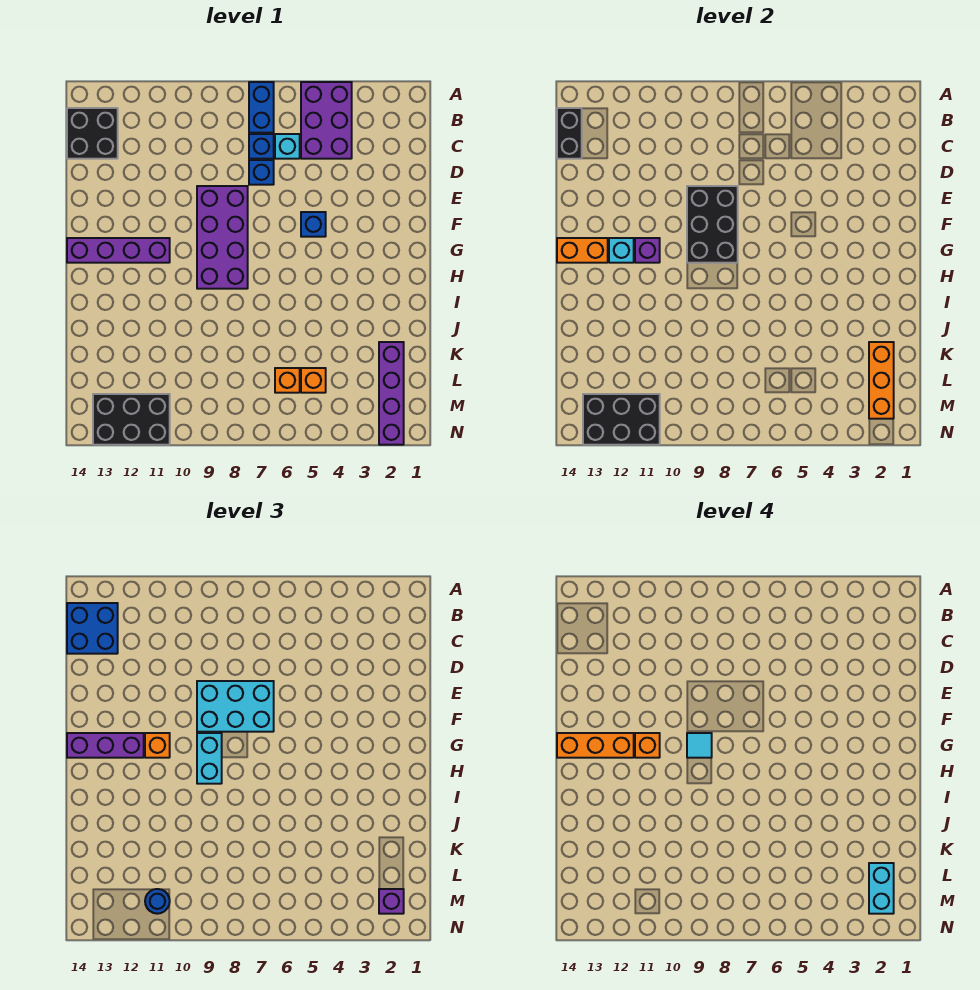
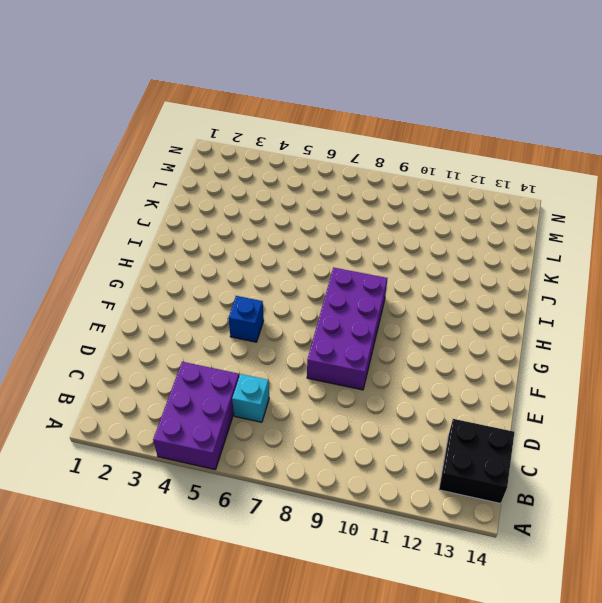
none -> blue brick A7:B7 level 1
none -> blue brick C7 level 1
none -> blue brick D7 level 1
none -> purple brick G11:G14 level 1

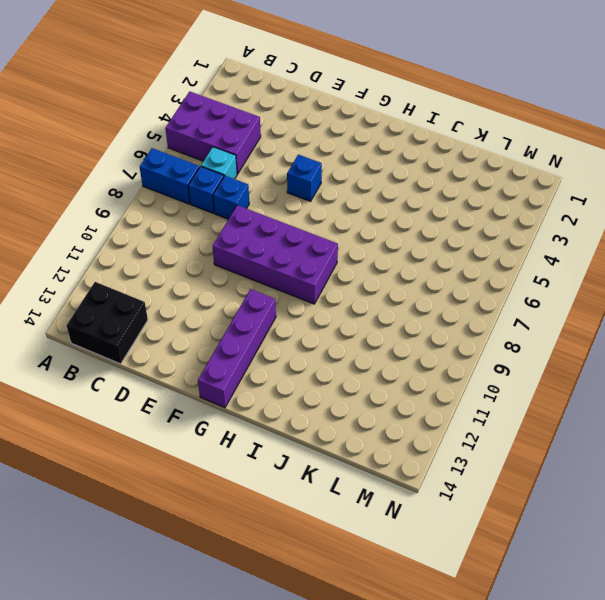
none -> purple brick K2:N2 level 1
none -> orange brick L5 level 1
none -> orange brick L6 level 1
none -> black brick M11:N13 level 1

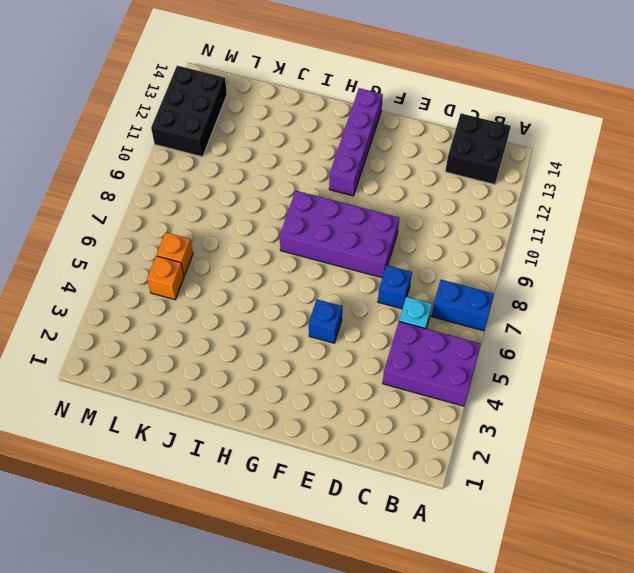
none -> blue brick C7 level 1
none -> purple brick K2:N2 level 1
none -> black brick B14:C14 level 2
none -> black brick E8:G9 level 2

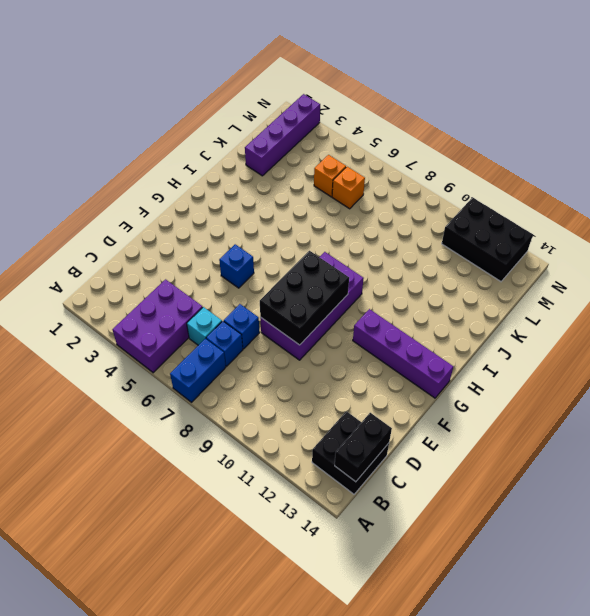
none -> purple brick G11 level 2
none -> cyan brick G12 level 2
none -> orange brick G13:G14 level 2
none -> orange brick K2:M2 level 2

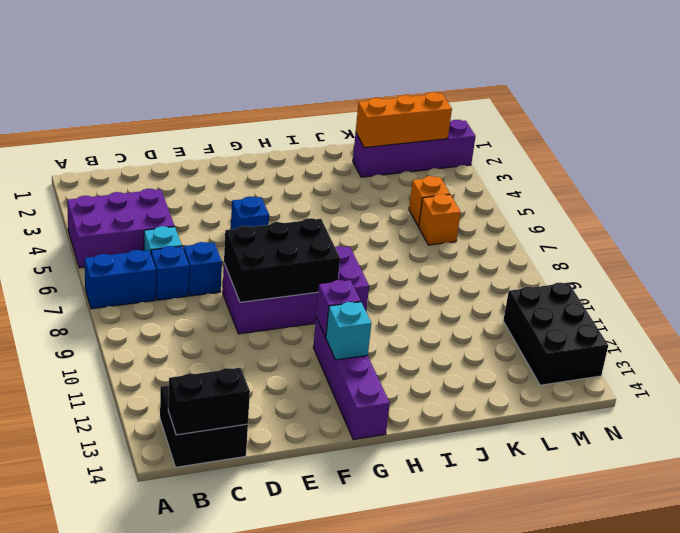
none -> orange brick G13:G14 level 2
none -> black brick M11:N13 level 2
none -> blue brick B13:C14 level 3
none -> cyan brick E7:F9 level 3

